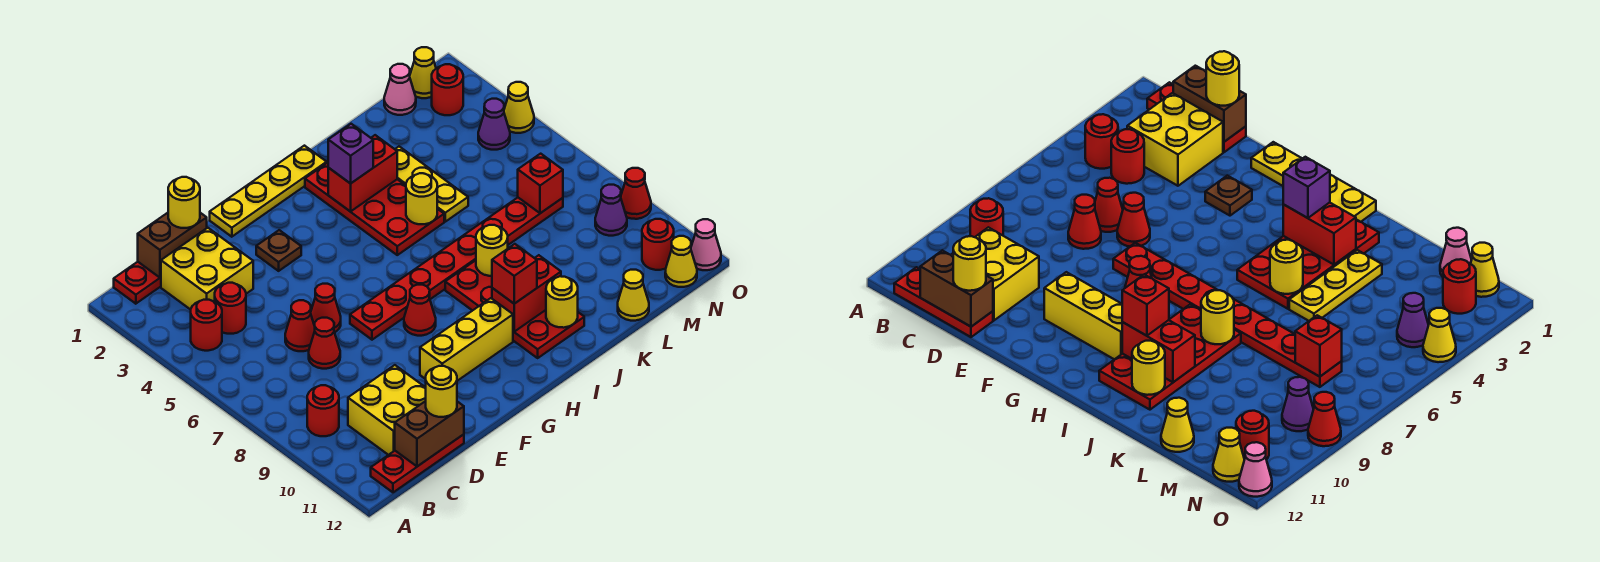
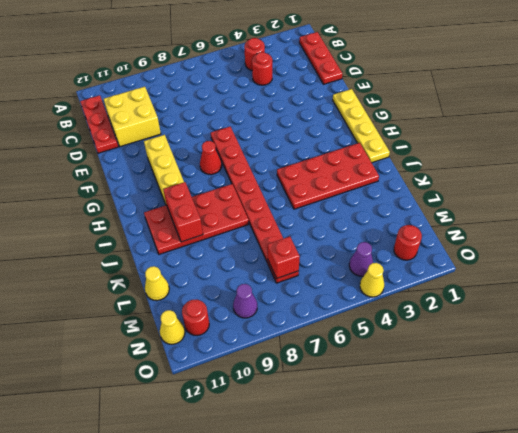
none -> red round brick B9 level 1
none -> yellow brick C2:D3 level 1
none -> red cone D6 level 1
none -> red cone D7 level 1

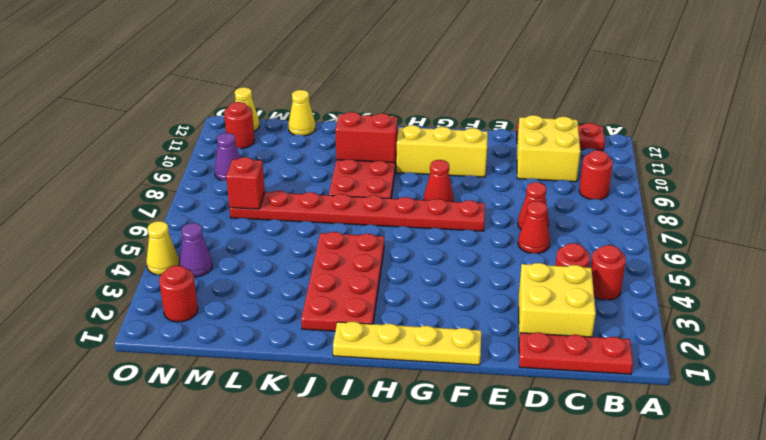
none -> red cone E6 level 1
none -> brown plate F3 level 1
none -> yellow plate K3:K5 level 1
none -> pink cone M1 level 1

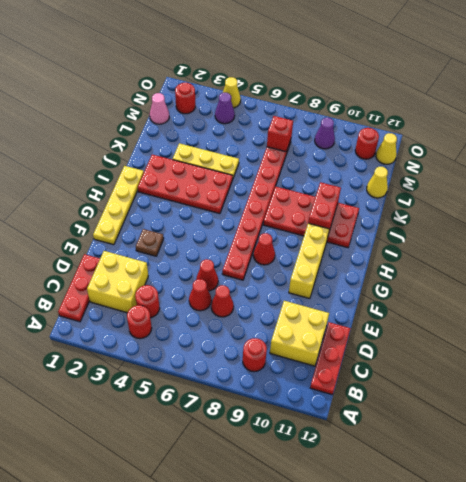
none -> yellow cone N1 level 1
none -> red cone O9 level 1
none -> pink cone O12 level 1
none -> brown brick C1:D1 level 2

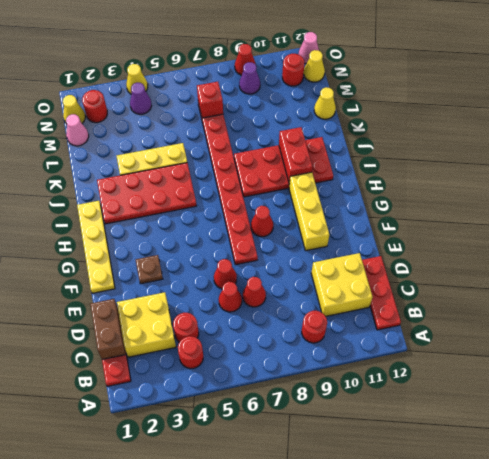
none -> brown brick C12:D12 level 2
none -> red brick I3:J3 level 2
none -> yellow round brick J5 level 2
none -> yellow round brick J8 level 2

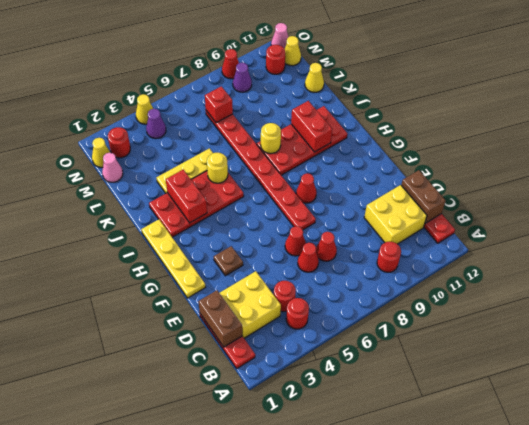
none -> yellow brick F10:H10 level 1
none -> yellow round brick J11 level 2
none -> yellow round brick D1 level 3
none -> yellow round brick D12 level 3

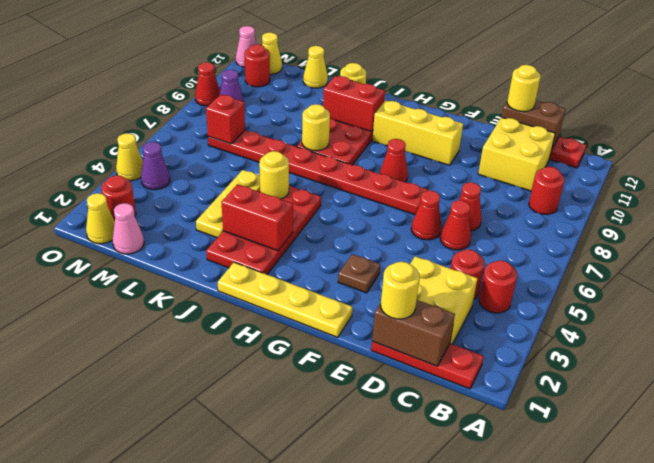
none -> purple brick I3 level 3
none -> red brick I10 level 3

